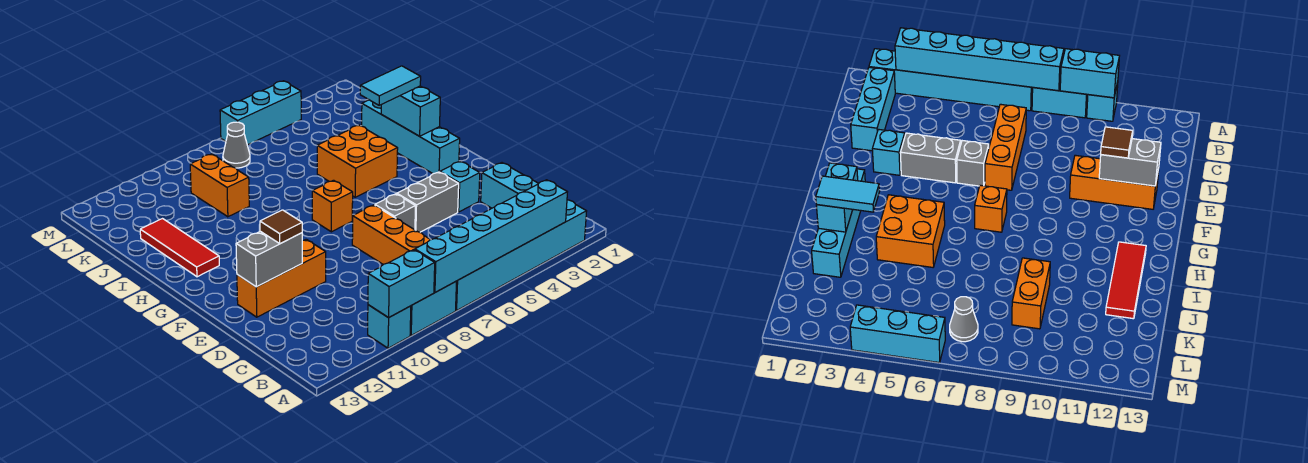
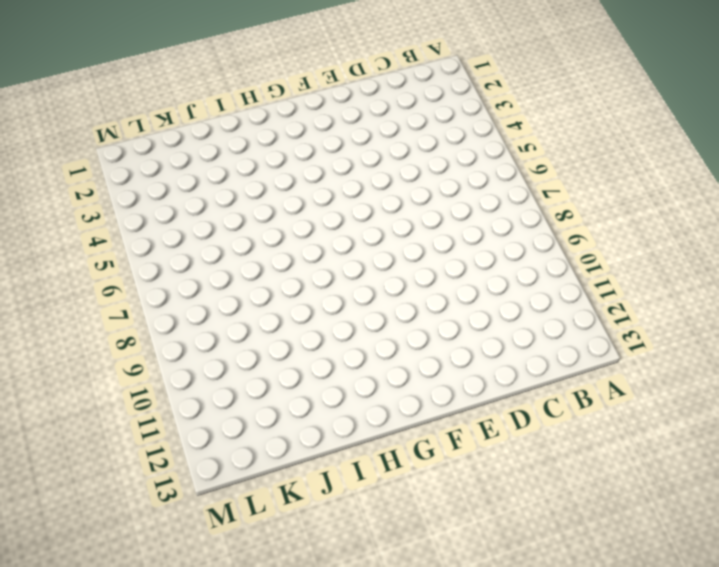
none -> cyan brick A2:A7 level 1
none -> cyan brick A8:A9 level 1
none -> cyan brick A10 level 1

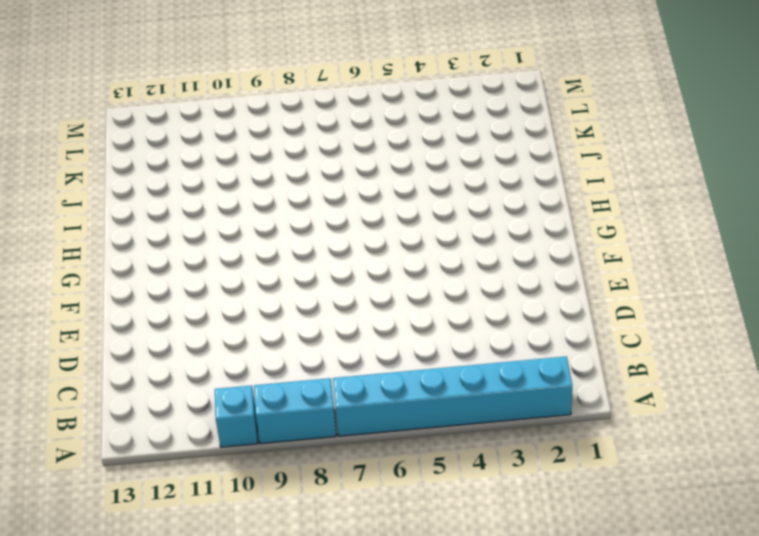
none -> cyan brick B2:D2 level 1
none -> orange brick C7:E7 level 1
none -> cyan brick E3 level 1

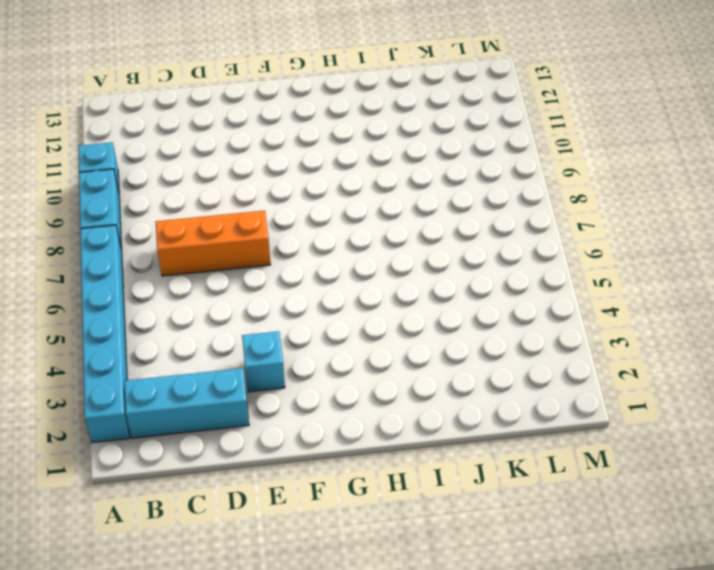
none -> grey brick E4:E5 level 1
none -> grey brick E6 level 1
none -> orange brick E10:E12 level 1

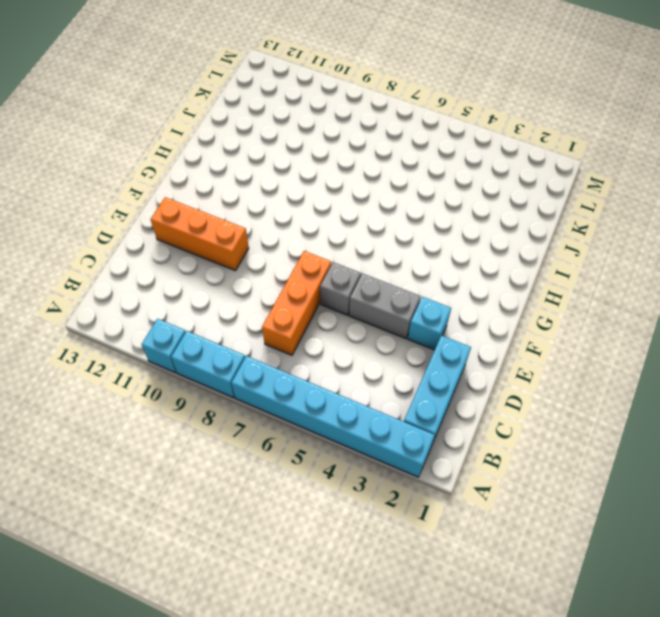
none -> cyan brick G2:J2 level 1
none -> orange brick G7 level 1
none -> orange brick H4:I5 level 1

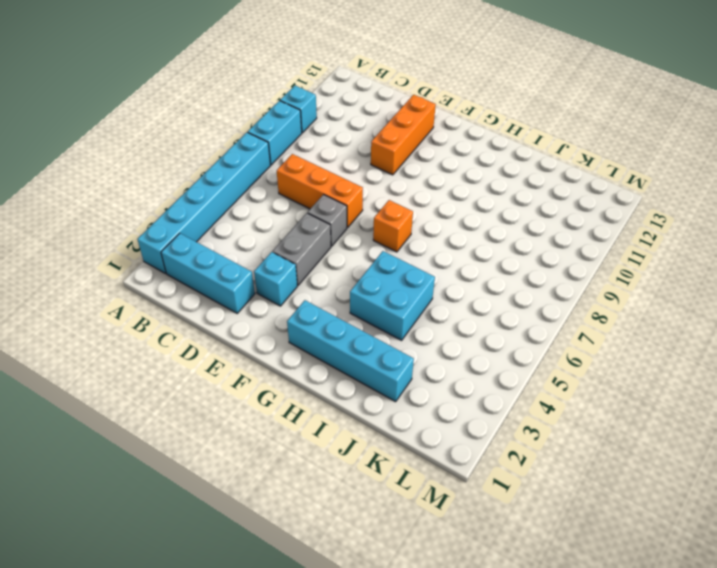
cyan brick H4:I5 level 1 -> orange brick H4:I5 level 1
none -> red tile H12:J12 level 1
none -> orange brick J9:K9 level 1
none -> grey cone L7 level 1

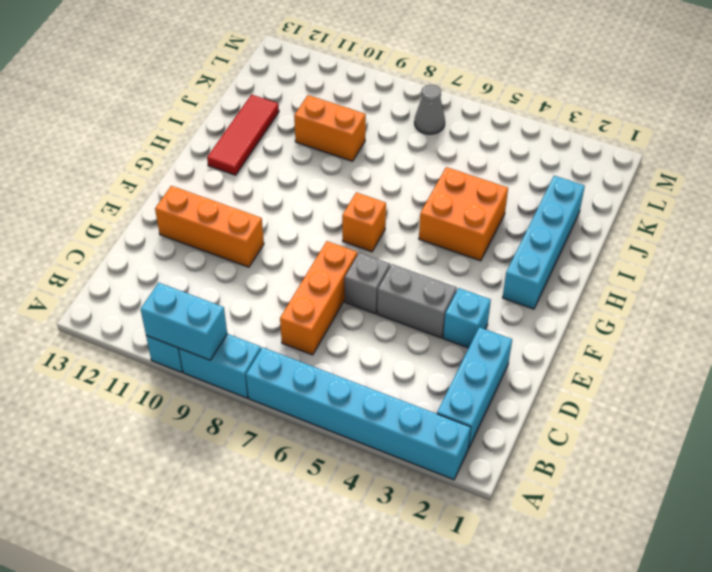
orange brick J9:J10 level 1 -> orange brick J9:K9 level 1
none -> cyan brick M4:M6 level 1
none -> cyan brick A3:A8 level 2
none -> grey brick E11:E12 level 2

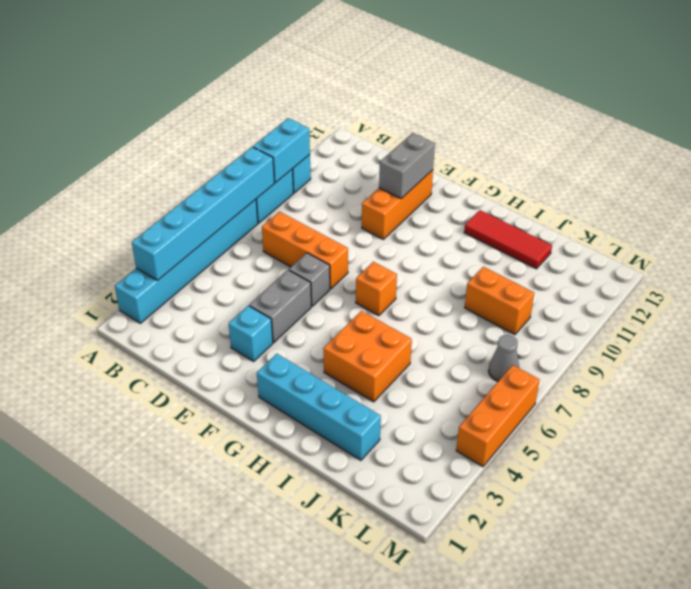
orange brick M4:M6 level 1 -> cyan brick M4:M6 level 1
none -> cyan brick B2:D2 level 1
none -> cyan brick H2:I2 level 2
none -> brown tile E11 level 3

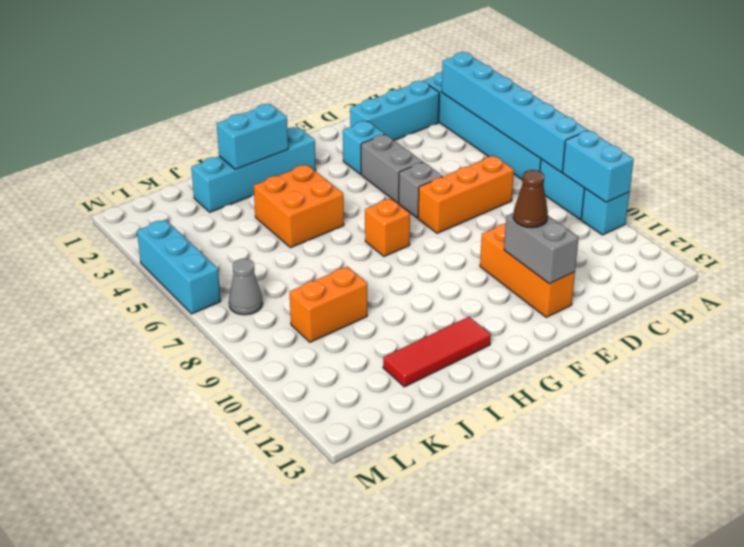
brown cone E11 level 3 -> brown tile E11 level 3
none -> cyan tile I2:I3 level 3

